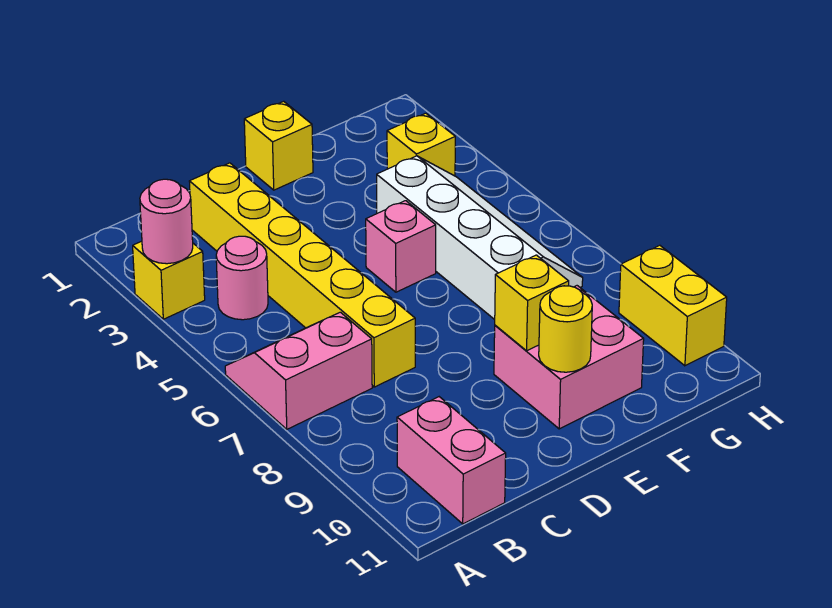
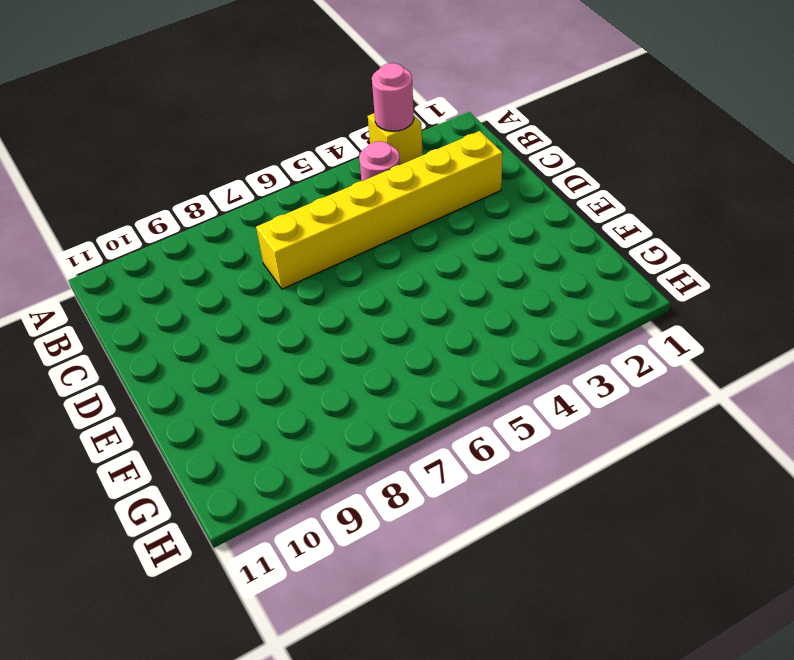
none -> pink slope A6:B7 level 1 top 7
none -> pink brick B10:B11 level 1
none -> yellow brick E1 level 1

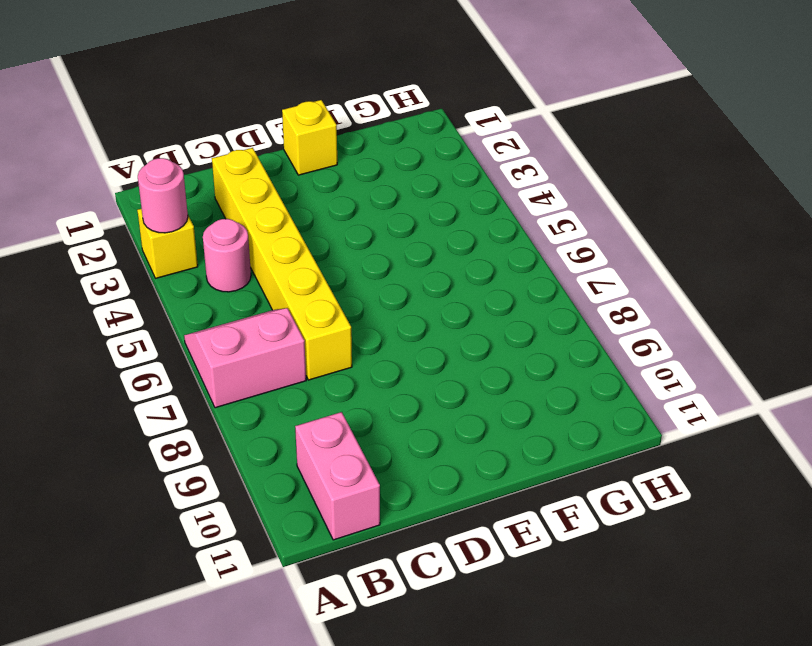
none -> pink brick E5 level 1
none -> pink brick E9:F10 level 1
none -> white slope F4:G7 level 1 top F

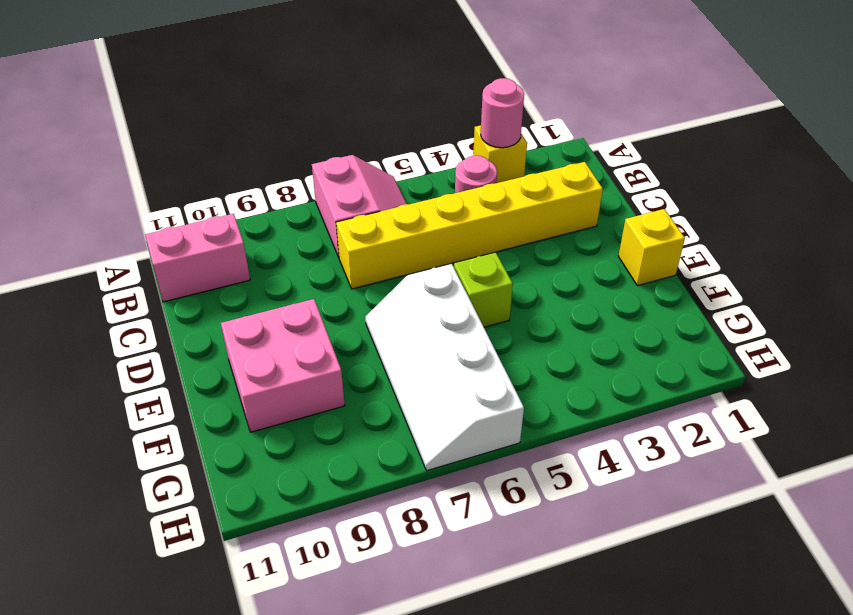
lime brick E5 level 1 -> pink brick E5 level 1
white slope E6:H7 level 1 top 6 -> white slope F4:G7 level 1 top F
none -> yellow brick G3 level 1
none -> yellow brick H9:H10 level 1
none -> yellow brick E9 level 2

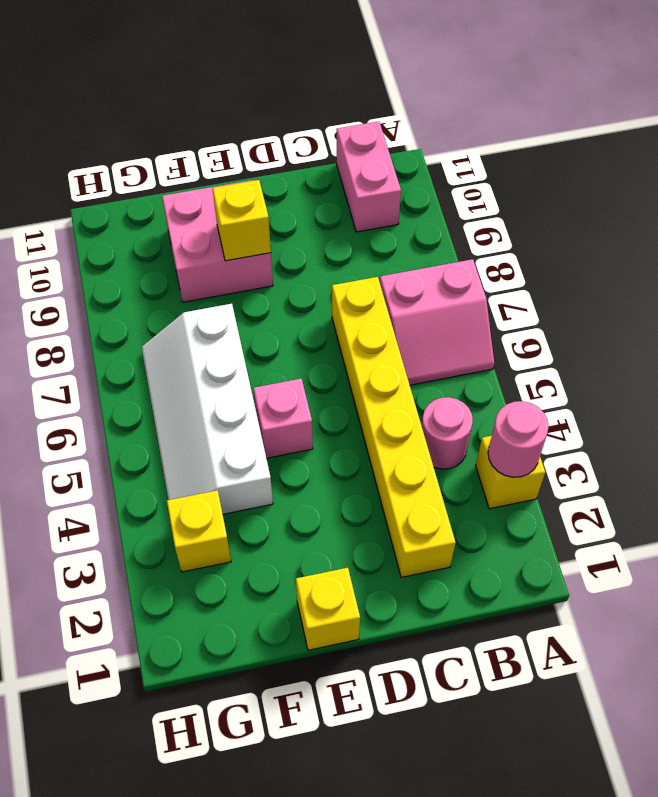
none -> yellow brick H9:H10 level 1
none -> yellow round brick E10 level 2

